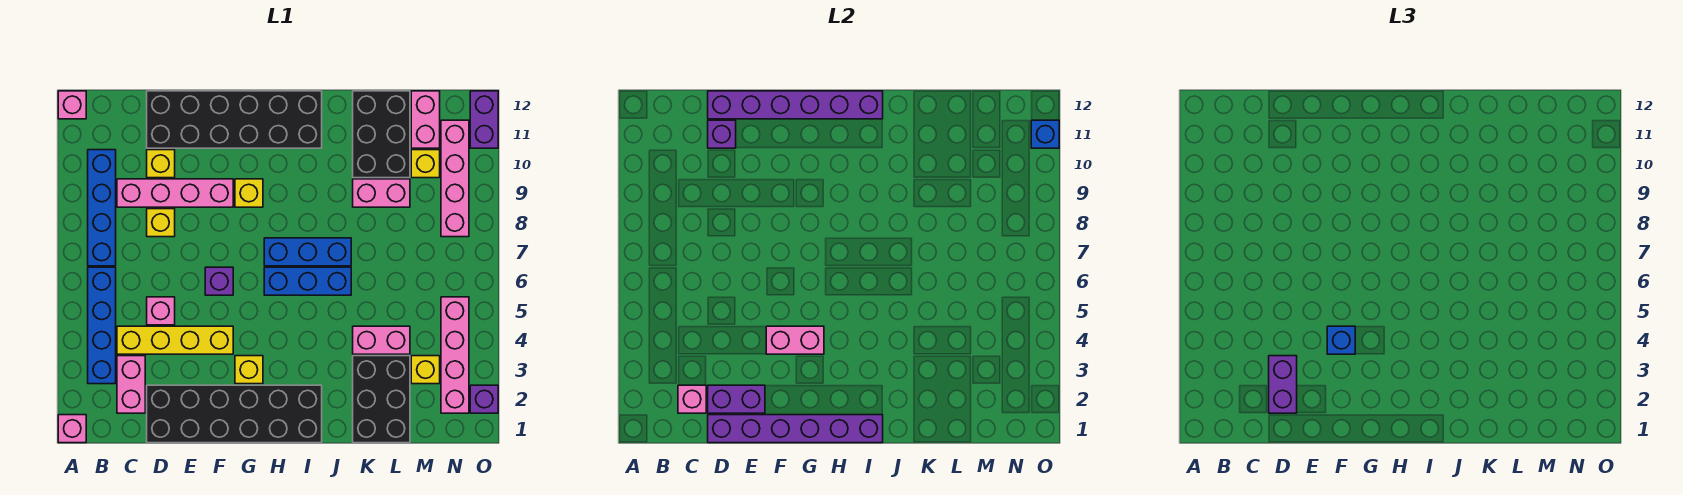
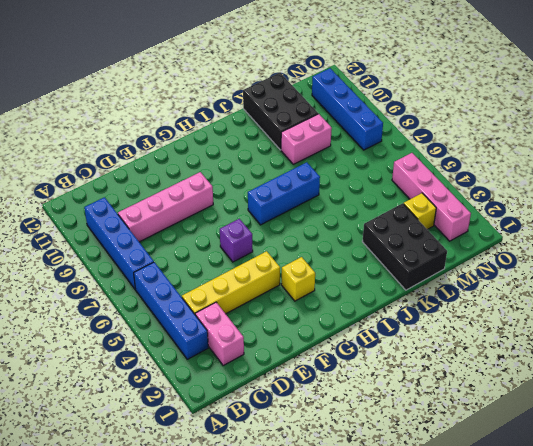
blue brick N8:N11 level 1 -> pink brick N8:N11 level 1
none -> pink brick A1 level 1
none -> pink brick A12 level 1
none -> black brick D1:I2 level 1
none -> pink brick D5 level 1

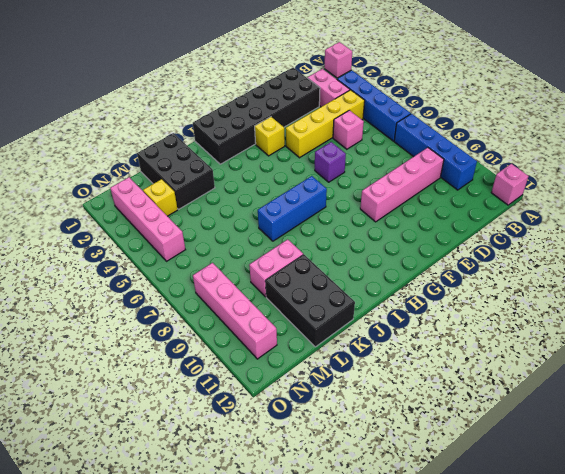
none -> yellow brick D8 level 1
none -> yellow brick D10 level 1
none -> black brick D11:I12 level 1
none -> yellow brick G9 level 1

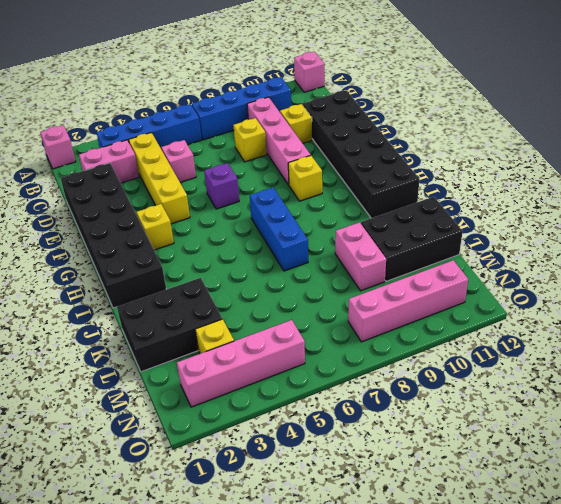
none -> blue brick H6:J6 level 1
none -> pink brick K4:L4 level 1
none -> yellow brick M10 level 1
none -> pink brick M11:M12 level 1

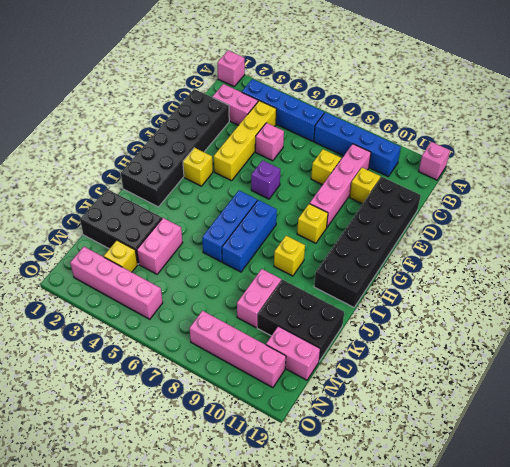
yellow brick I9 level 1 -> yellow brick M10 level 1
none -> purple brick O2 level 1
none -> purple brick O11:O12 level 1
none -> pink brick C2 level 2
none -> purple brick D1:I1 level 2

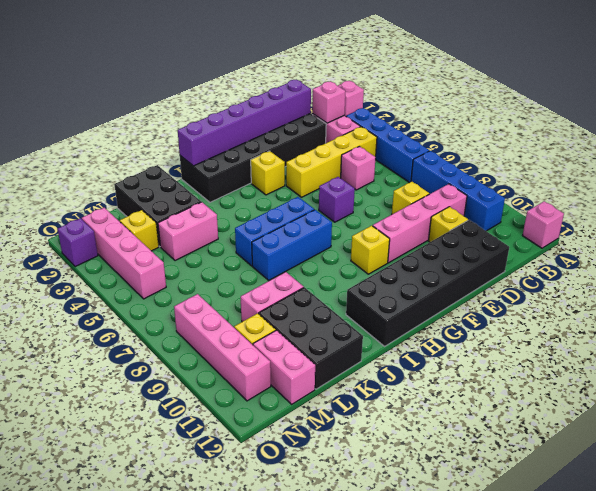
none -> purple brick O11:O12 level 1
none -> purple brick D2:E2 level 2
none -> purple brick D11 level 2
none -> purple brick D12:I12 level 2

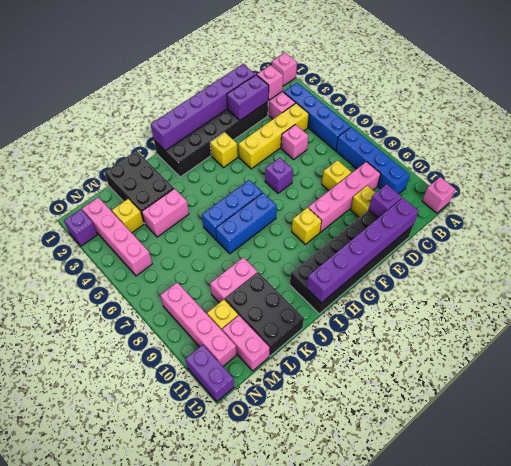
none -> pink brick F4:G4 level 2
none -> blue brick O11 level 2
none -> purple brick D2:D3 level 3
none -> blue brick F4 level 3

